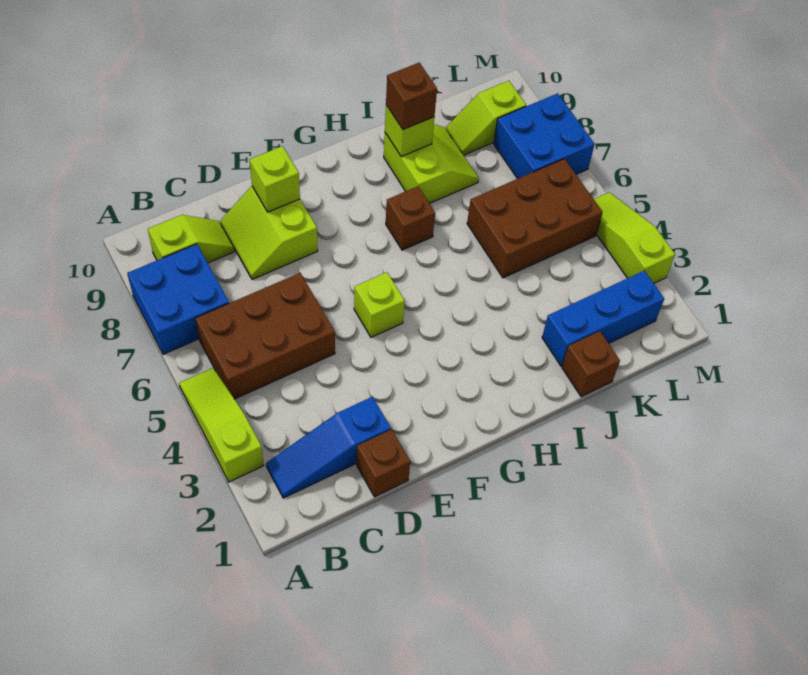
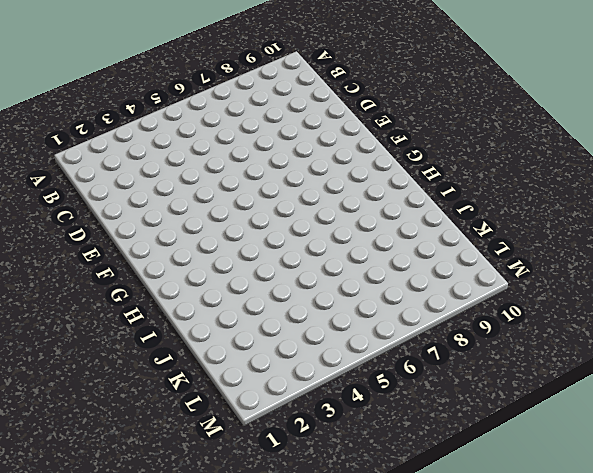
none -> lime slope A3:A5 level 1 top 3
none -> blue brick A7:B8 level 1
none -> blue slope B2:D2 level 1 top D

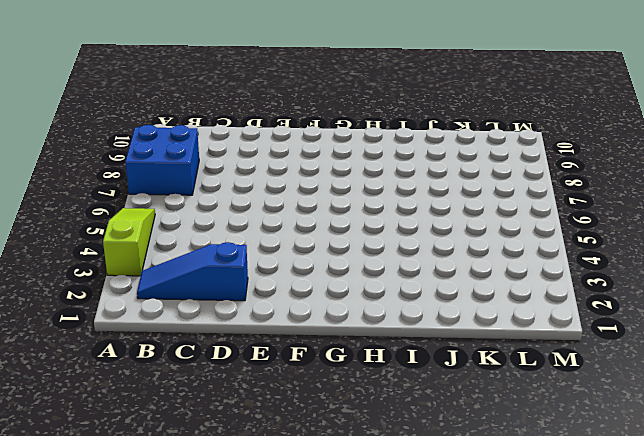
none -> brown brick B5:D6 level 1
none -> lime slope B9:C9 level 1 top B
none -> brown brick D1 level 1

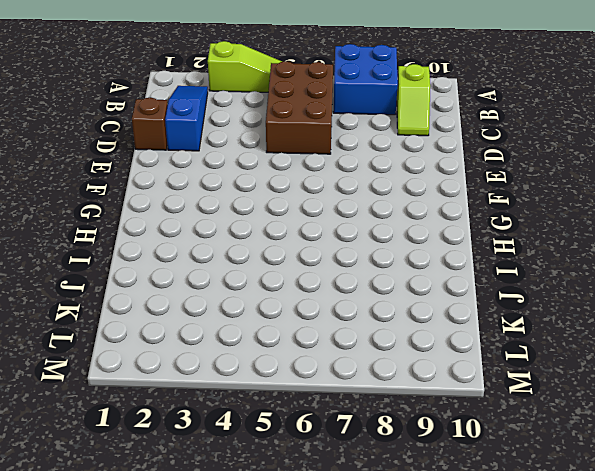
none -> lime slope D8:E9 level 1 top E
none -> lime brick F5 level 1
none -> brown brick H7 level 1

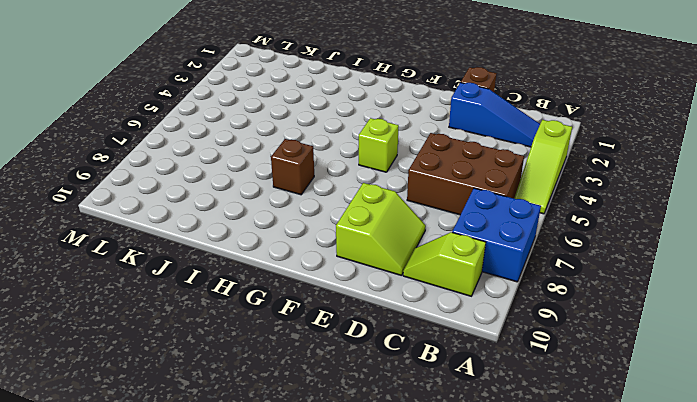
none -> lime slope I8:J9 level 1 top I
none -> brown brick J1 level 1
none -> blue brick J2:L2 level 1

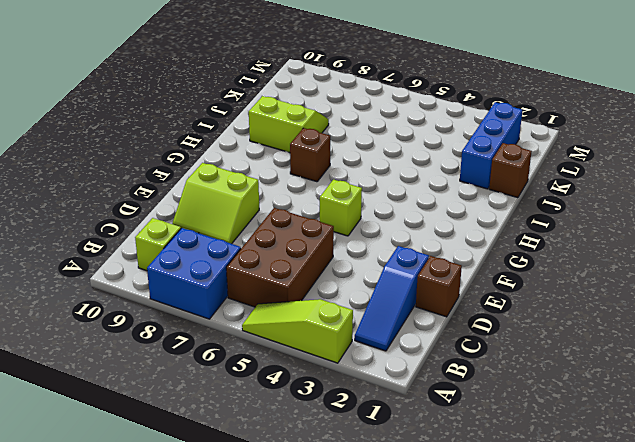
none -> brown brick J5:L6 level 1
none -> lime slope K9:L9 level 1 top L
none -> blue brick L7:M8 level 1

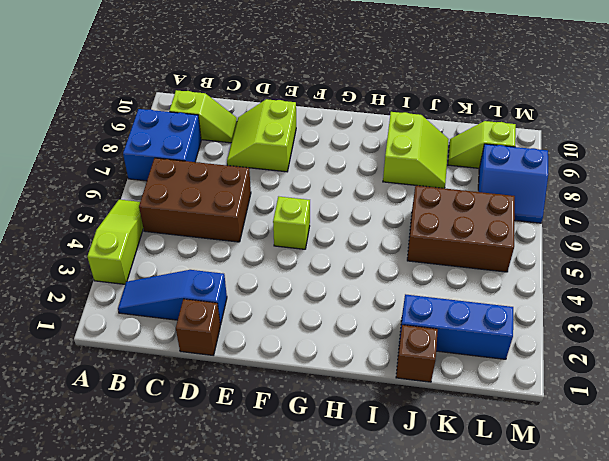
blue slope L7:M8 level 1 top 8 -> blue brick L7:M8 level 1
none -> brown brick H7 level 1
none -> lime slope M3:M5 level 1 top 3
none -> lime brick E9 level 2

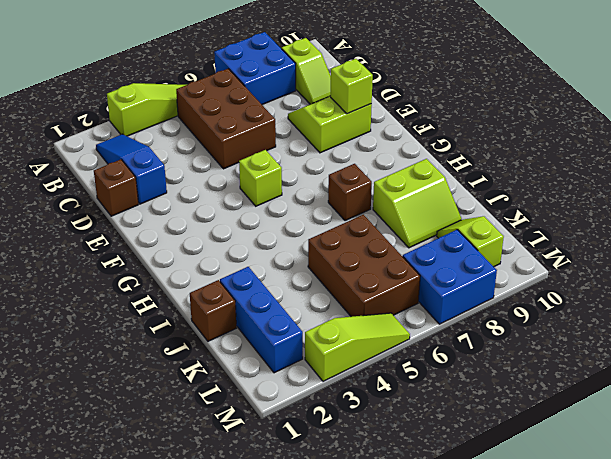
none -> lime brick I9 level 2
none -> brown brick I9 level 3

